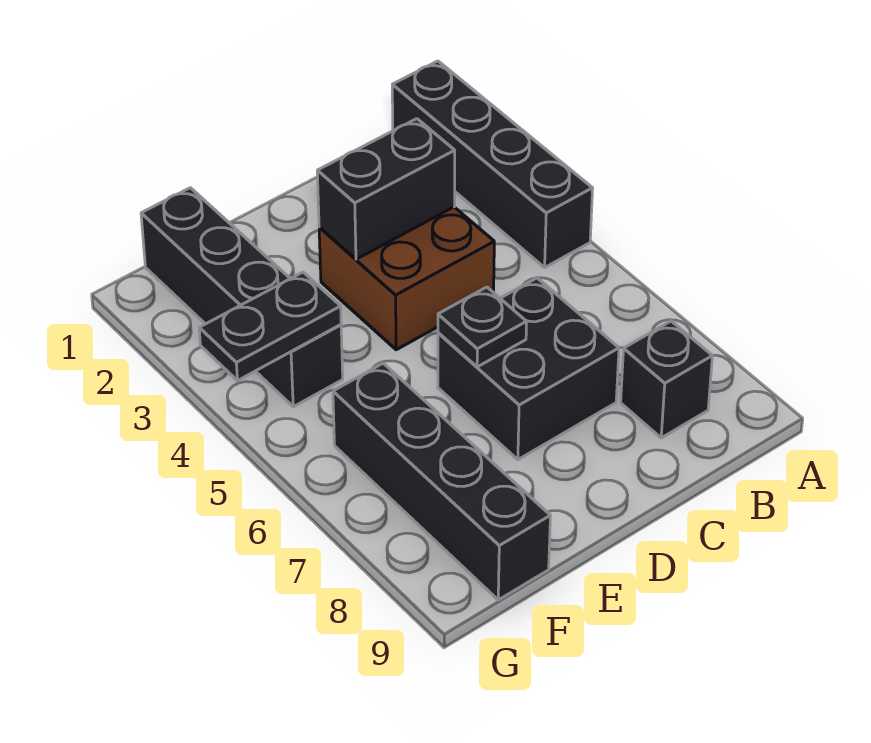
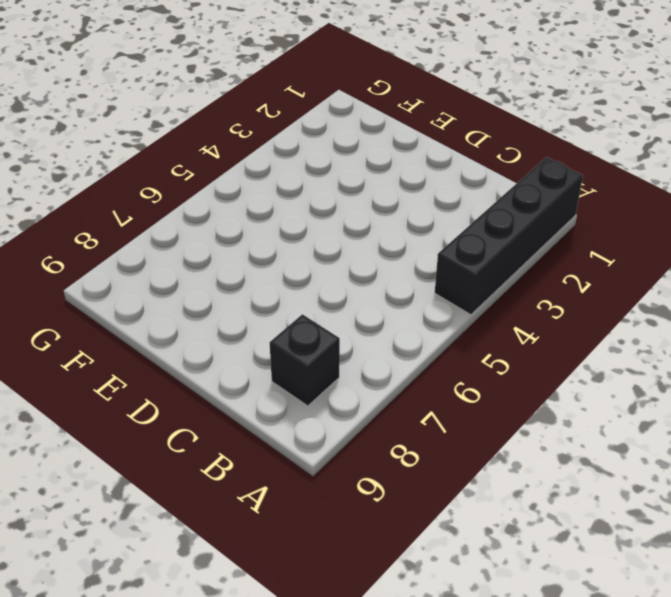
none -> brown brick C3:D4 level 1
none -> black brick C6:D7 level 1

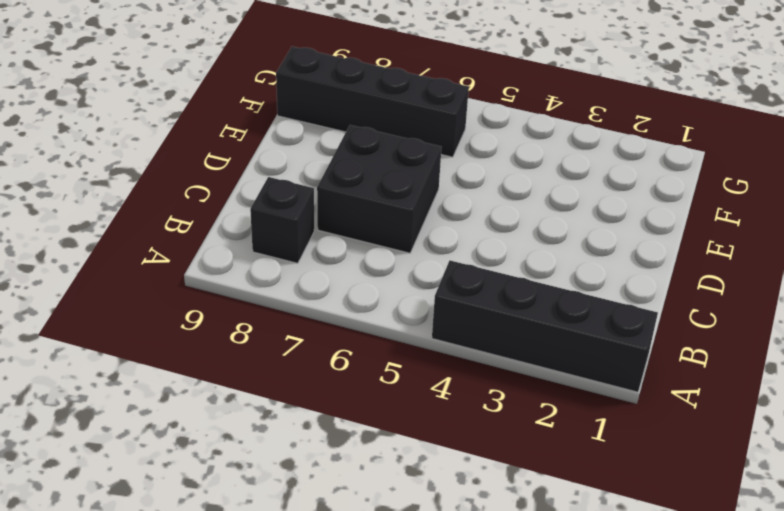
none -> brown brick C3:D4 level 1
none -> black brick F1:F4 level 1

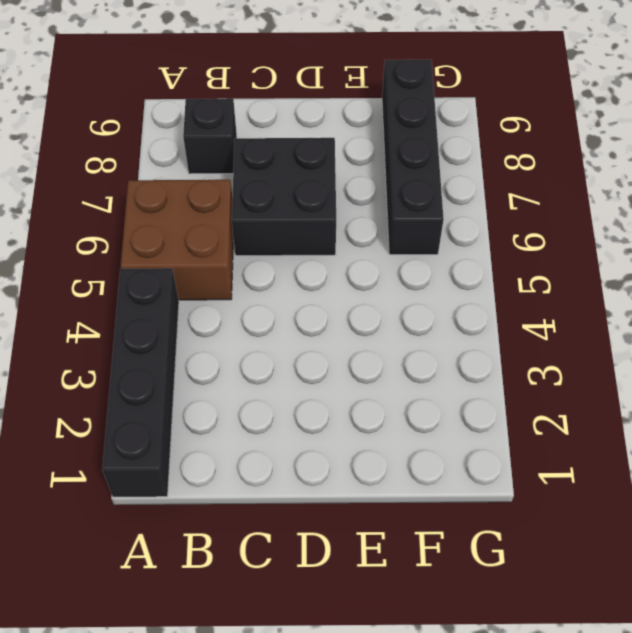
brown brick A5:B6 level 1 -> brown brick C3:D4 level 1
none -> black brick F1:F4 level 1
none -> black brick C3:D3 level 2

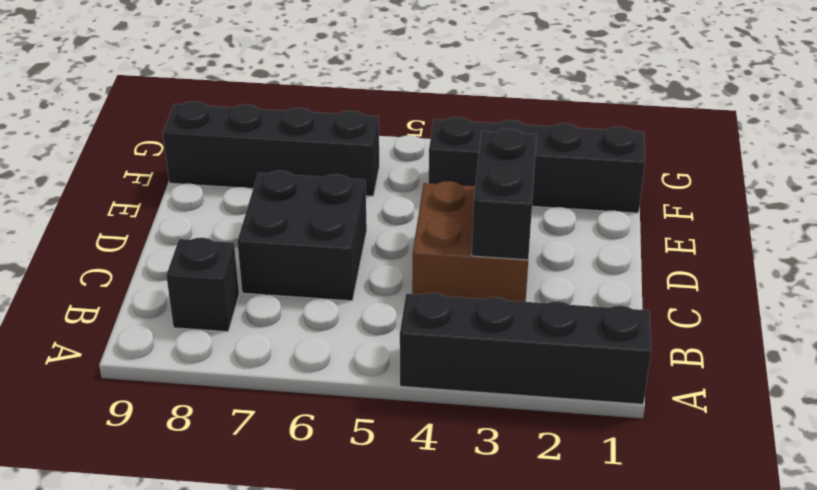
none -> black plate D6 level 2
none -> black plate F4:G4 level 2

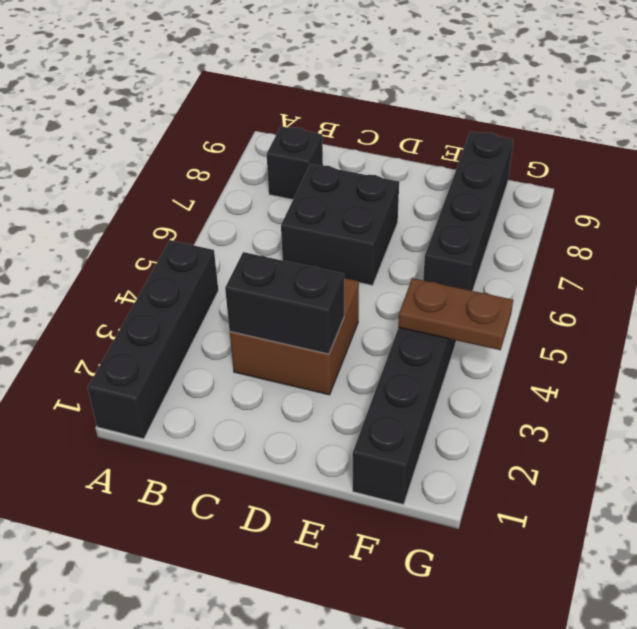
brown plate F4:G4 level 2 -> black plate F4:G4 level 2
none -> black plate D6 level 2

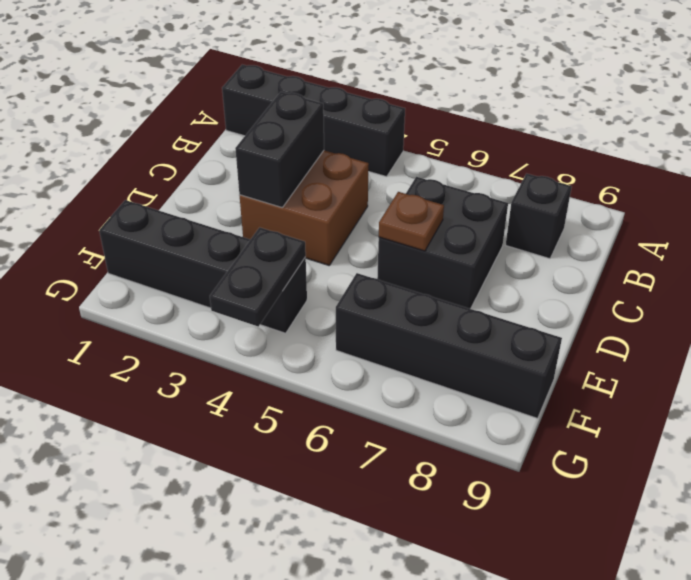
brown plate D6 level 2 -> black plate D6 level 2

